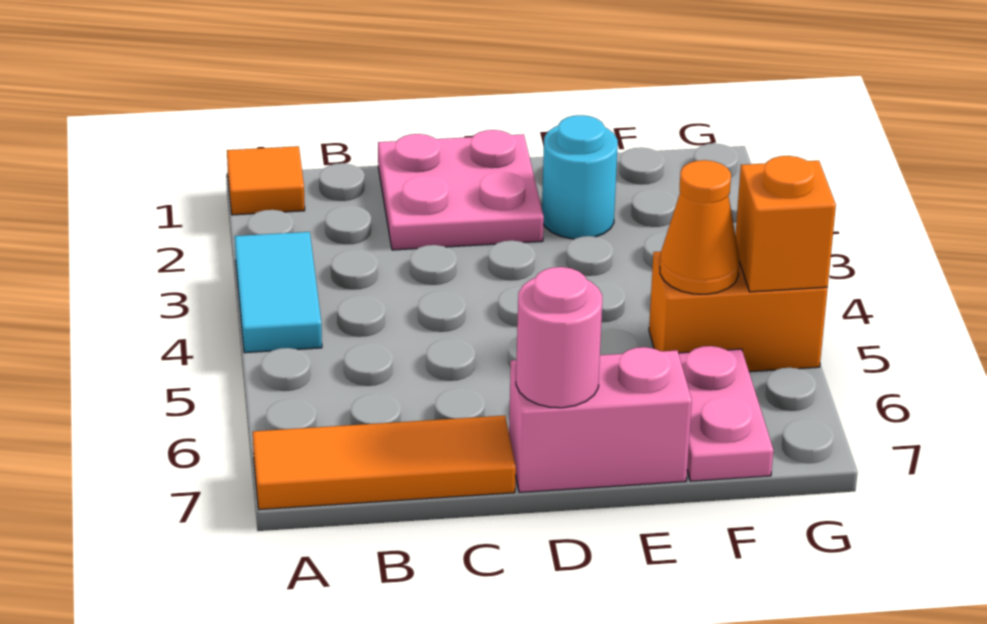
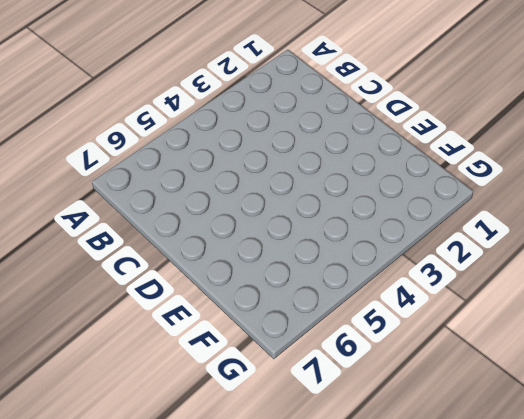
none -> orange tile A1 level 1
none -> cyan tile A3:A4 level 1

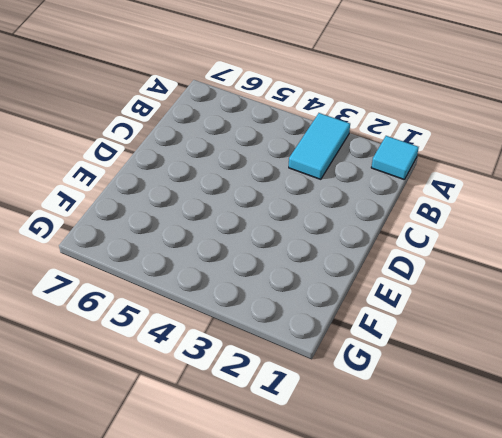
cyan tile A1 level 1 -> orange tile A1 level 1
cyan tile A3:B3 level 1 -> cyan tile A3:A4 level 1
none -> orange tile A7:C7 level 1
none -> pink plate C1:D2 level 1

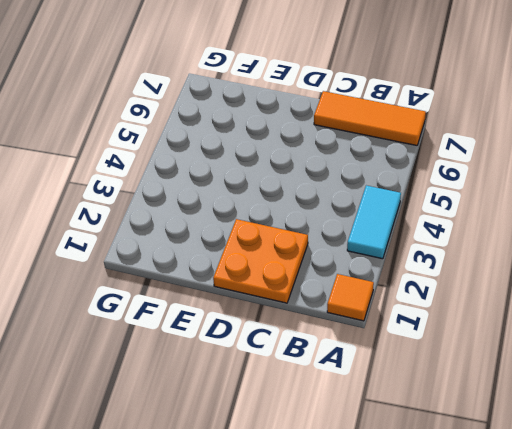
orange plate C1:D2 level 1 -> pink plate C1:D2 level 1
none -> pink brick D7:E7 level 1
none -> cyan round brick E2 level 1

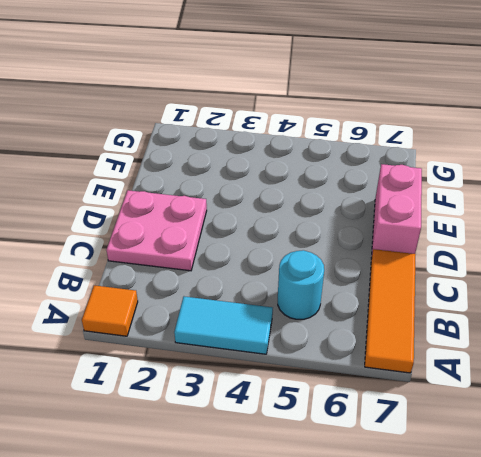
cyan round brick B5 level 1 -> cyan round brick E2 level 1
none -> orange brick F5:G5 level 1
none -> pink plate F6:F7 level 1

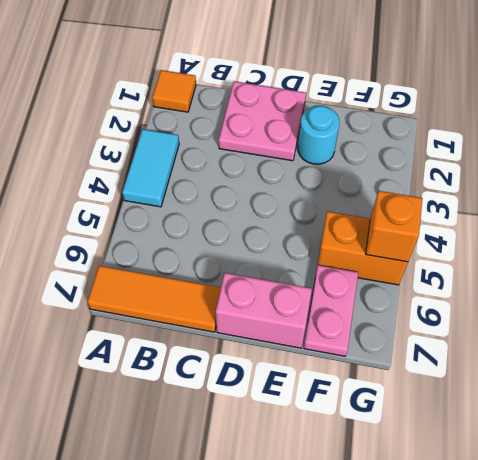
none -> pink round brick D7 level 2
none -> orange cone F5 level 2

